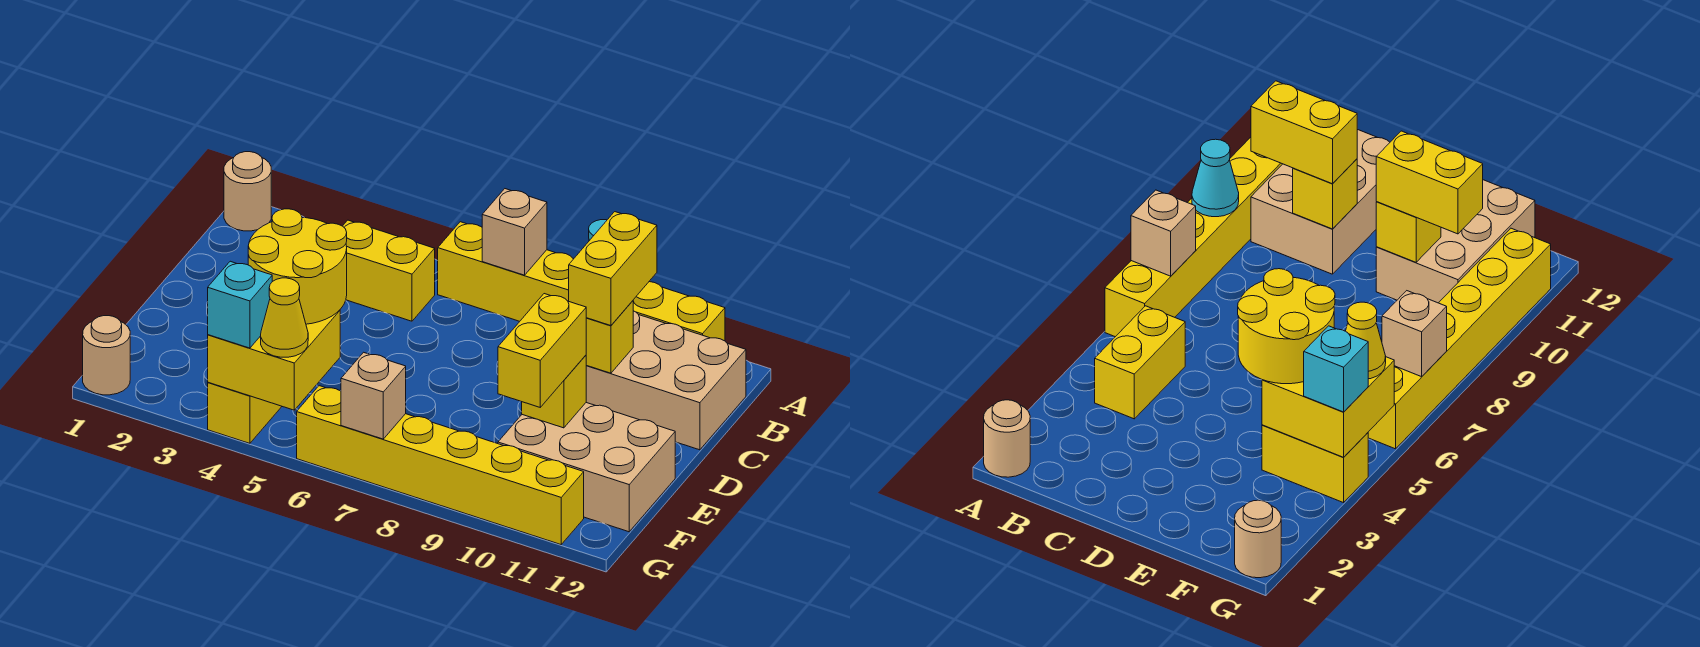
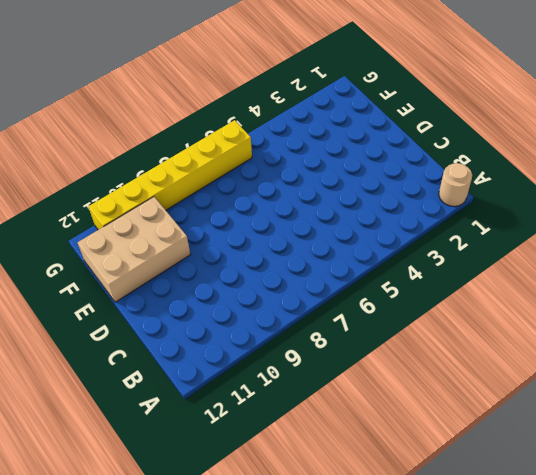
none -> yellow brick A6:A11 level 1
none -> yellow brick B4:B5 level 1
none -> tan brick B10:C12 level 1

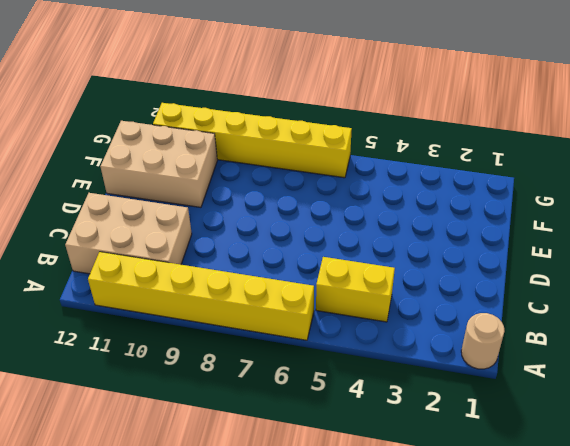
none -> yellow brick F4:G4 level 1
none -> tan round brick G1 level 1
none -> tan brick A7 level 2

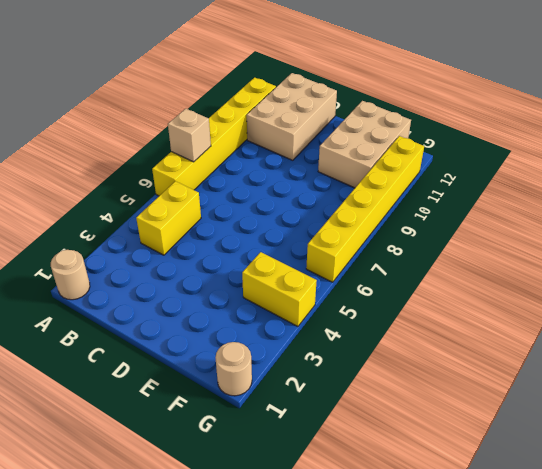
none -> cyan cone A9 level 2
none -> yellow brick C10 level 2
none -> yellow brick E10 level 2

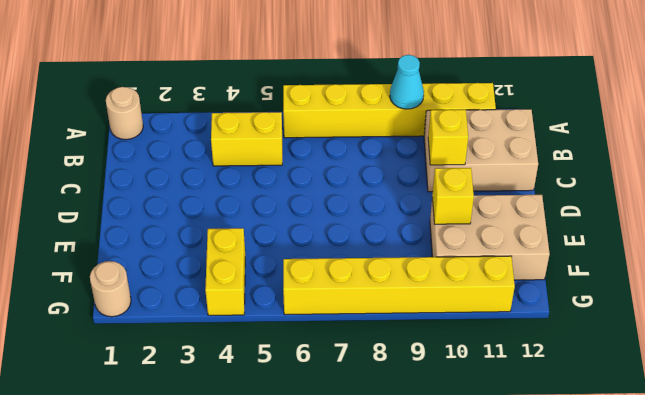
none -> tan brick A7 level 2
none -> yellow brick F4:G5 level 2
none -> tan brick G7 level 2

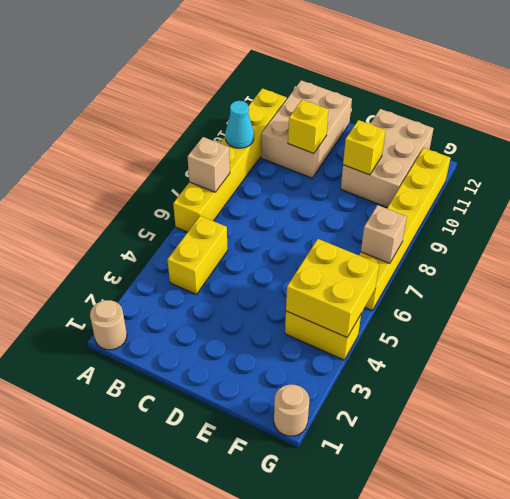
none -> yellow brick B10:C10 level 3
none -> yellow round brick E4:F5 level 3
none -> yellow brick E10:F10 level 3

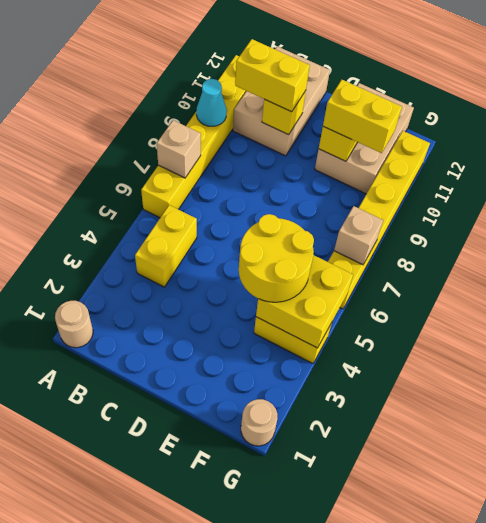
none -> cyan brick G4 level 3
none -> yellow cone G5 level 3

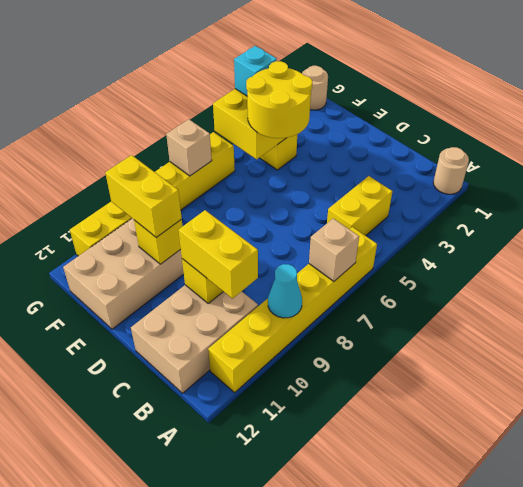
none -> yellow cone G5 level 3

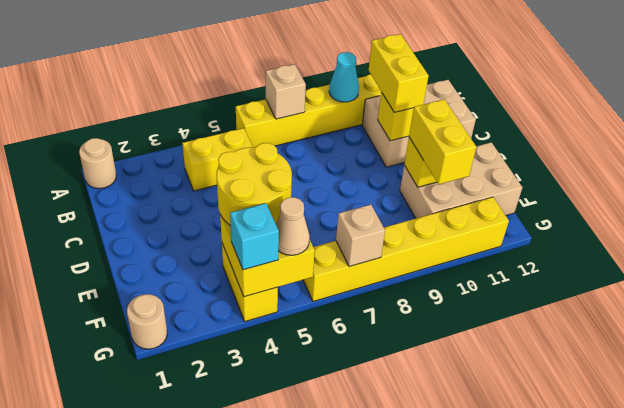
tan cone G5 level 3 -> yellow cone G5 level 3

